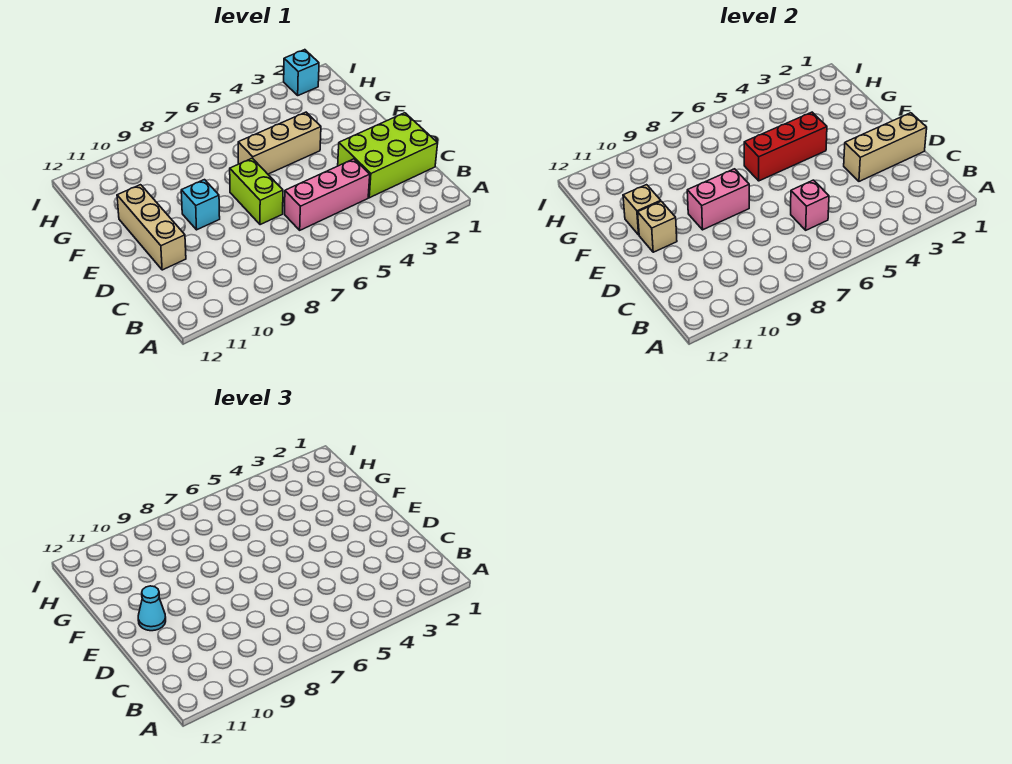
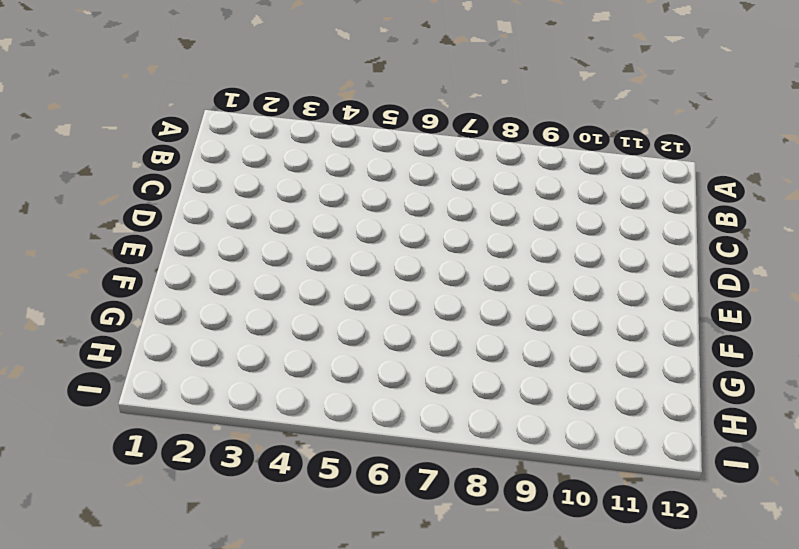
none -> lime brick C1:D3 level 1
none -> pink brick C4:C6 level 1
none -> lime brick D7:E7 level 1

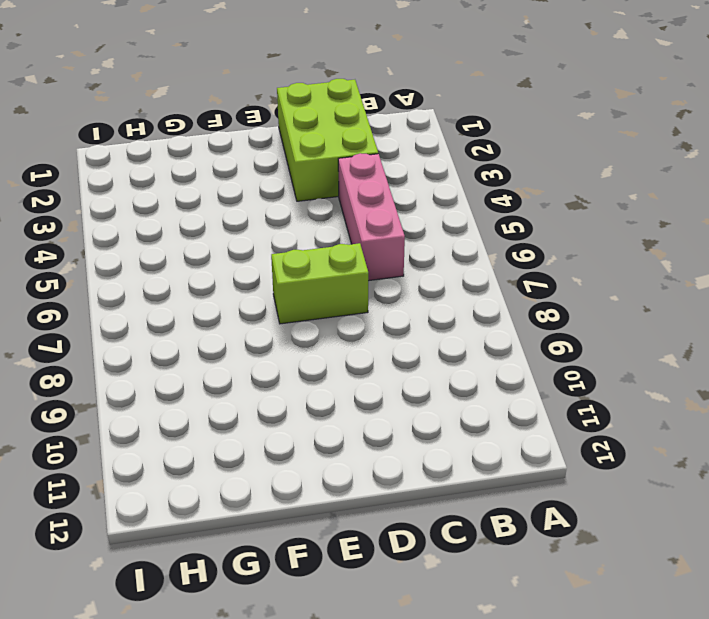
none -> tan brick D11:F11 level 1
none -> cyan brick E9 level 1
none -> tan brick F4:F6 level 1

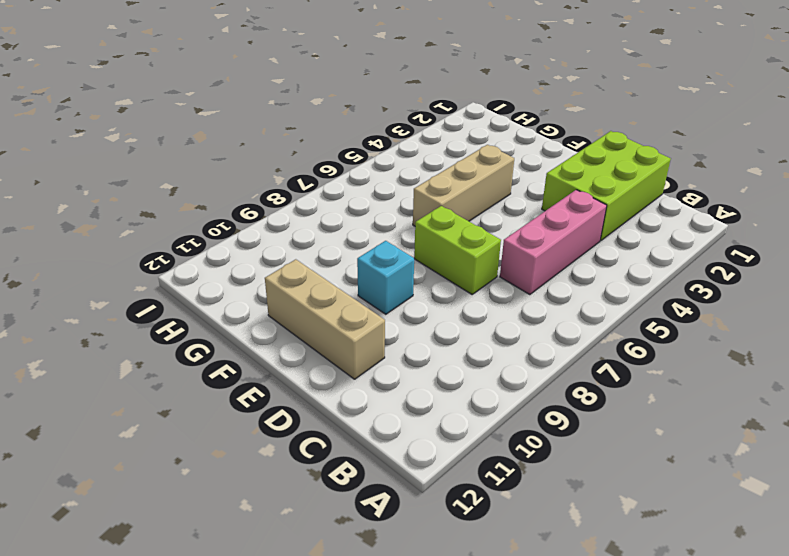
none -> cyan brick I2 level 1
none -> pink brick C6 level 2
none -> tan brick D1:D3 level 2

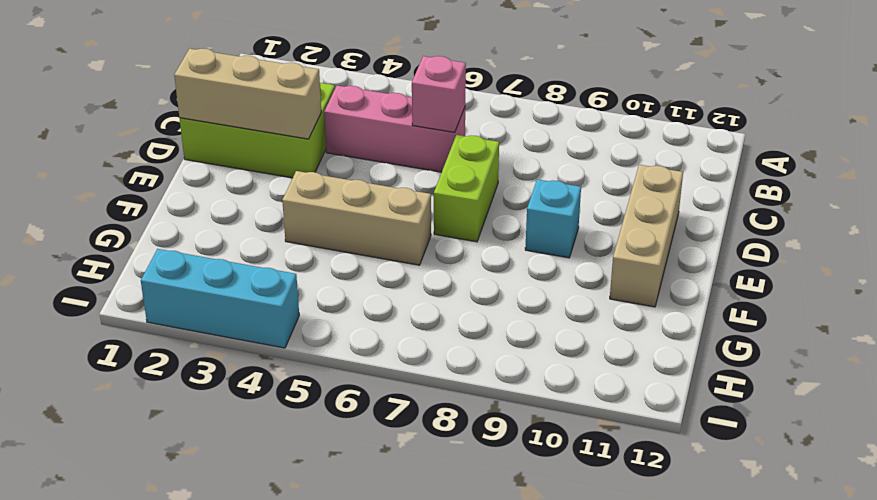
cyan brick I2:I4 level 1 -> cyan brick I2 level 1
none -> pink brick E8:E9 level 2
none -> tan brick E11 level 2
none -> red brick F4:F6 level 2

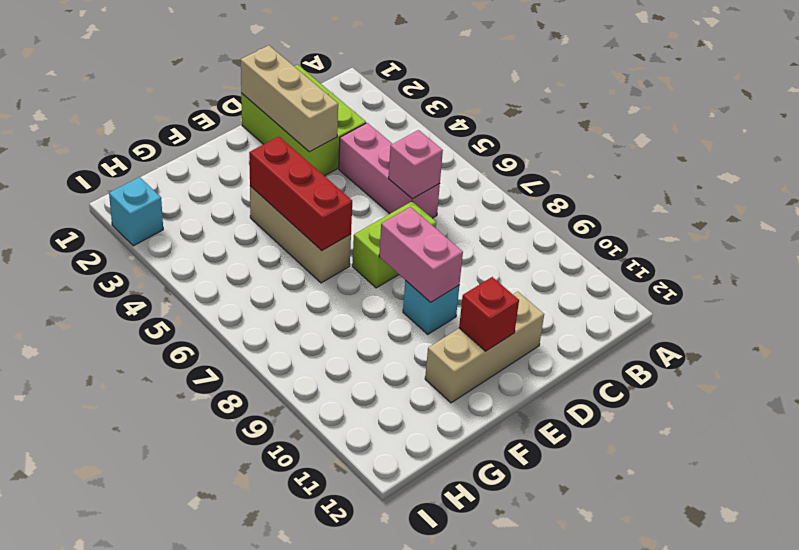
red brick E11 level 2 -> tan brick E11 level 2
none -> tan brick F11 level 2
none -> cyan cone E11 level 3

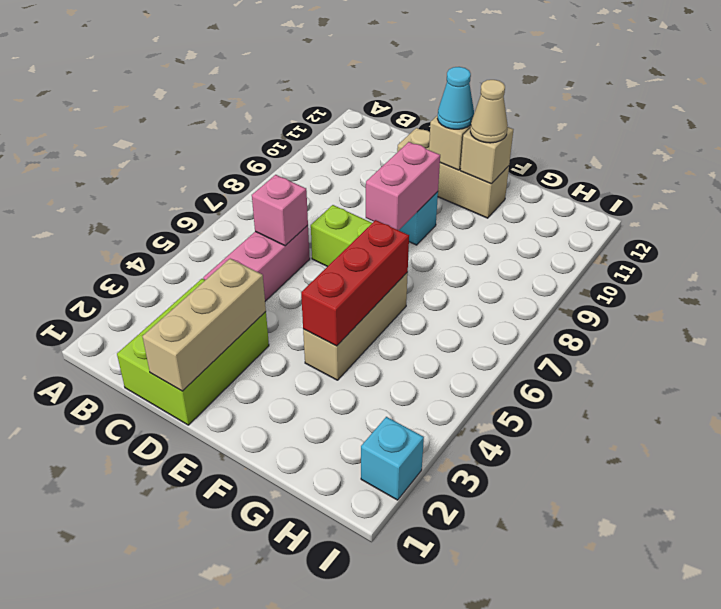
tan cone F11 level 3 -> none

